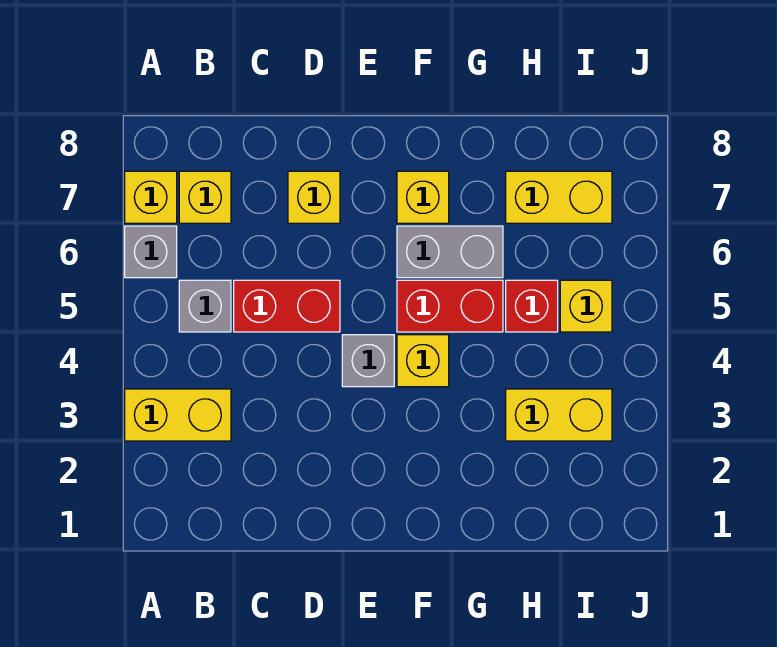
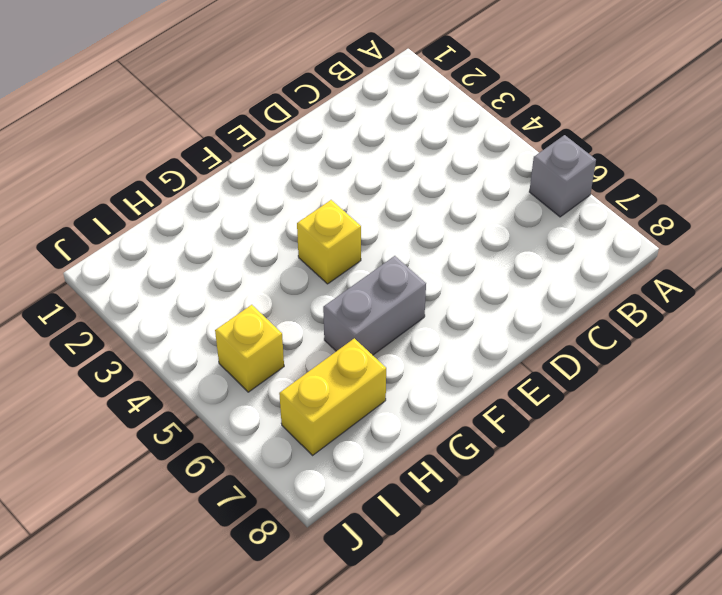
none -> yellow brick A3:B3 level 1
none -> yellow brick A7 level 1
none -> grey brick B5 level 1

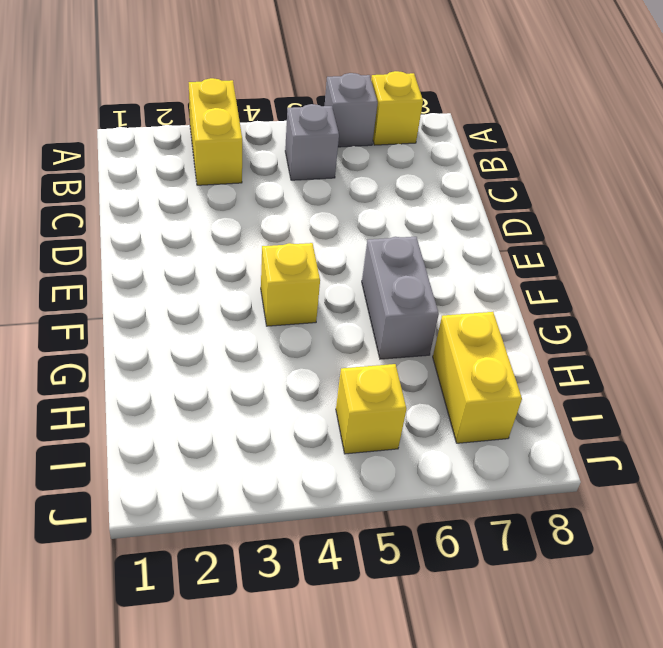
none -> yellow brick B7 level 1
none -> red brick C5:D5 level 1
none -> yellow brick D7 level 1

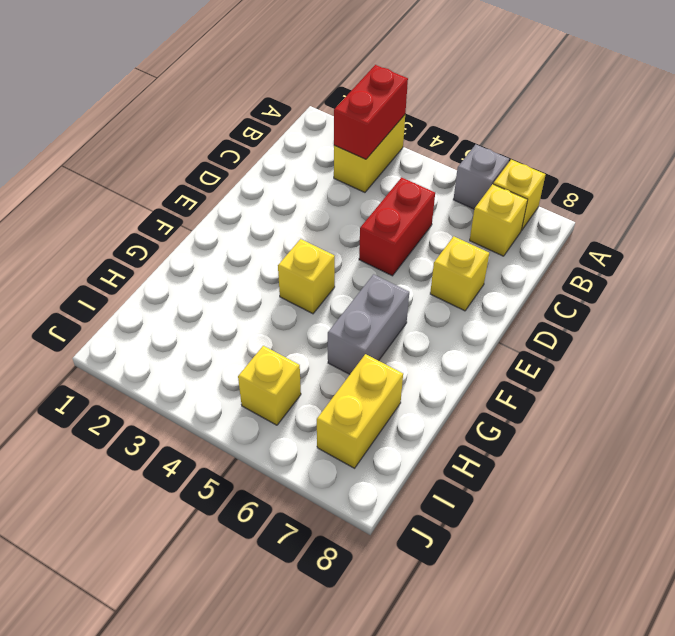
red brick A3:B3 level 2 -> red brick F5:G5 level 1
none -> grey brick B5 level 1
none -> grey brick E4 level 1
none -> yellow brick F7 level 1

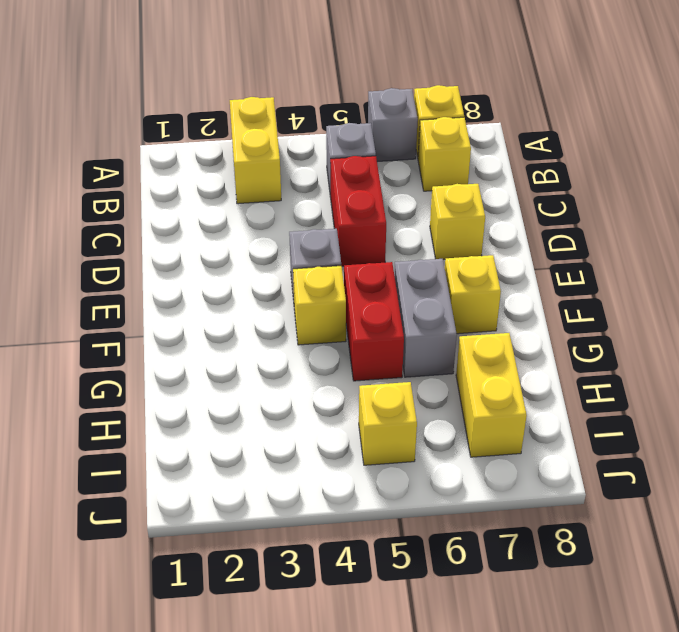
none -> yellow brick H3:I3 level 1
none -> red brick H5 level 1

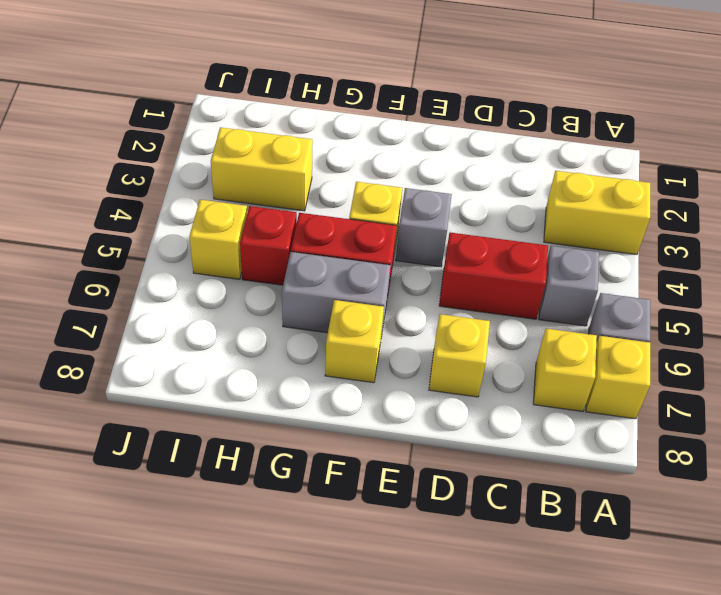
none -> yellow brick H7:I7 level 1

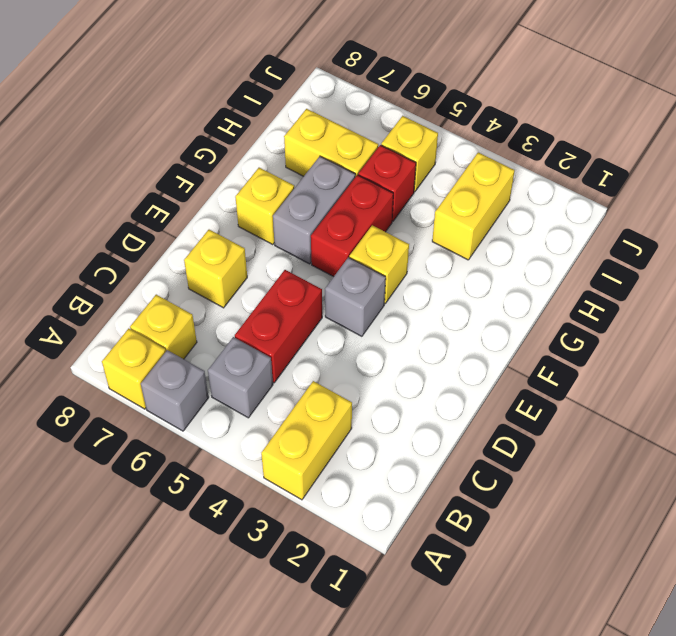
yellow brick H6:H7 level 1 -> yellow brick H7:I7 level 1

